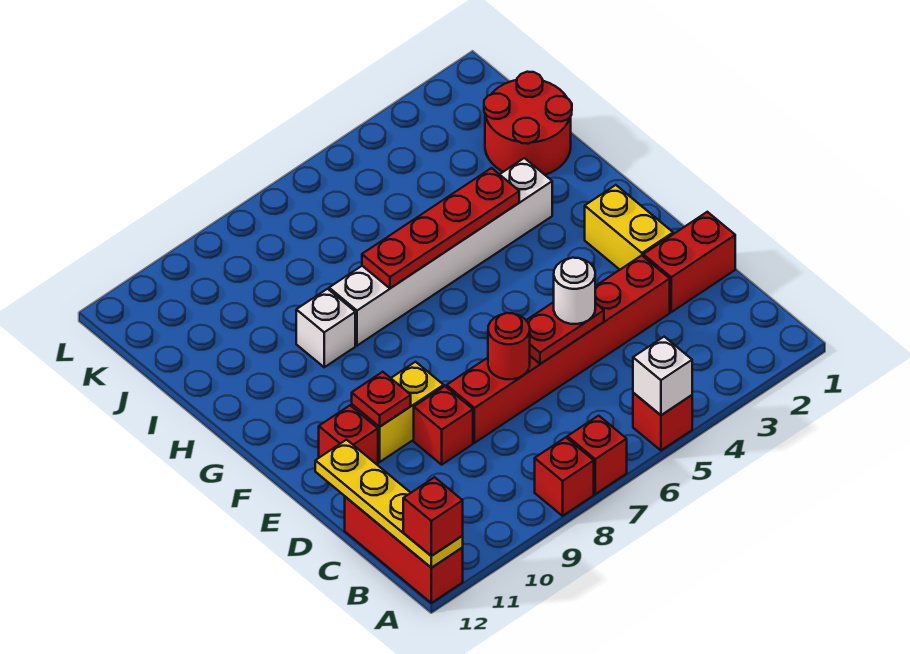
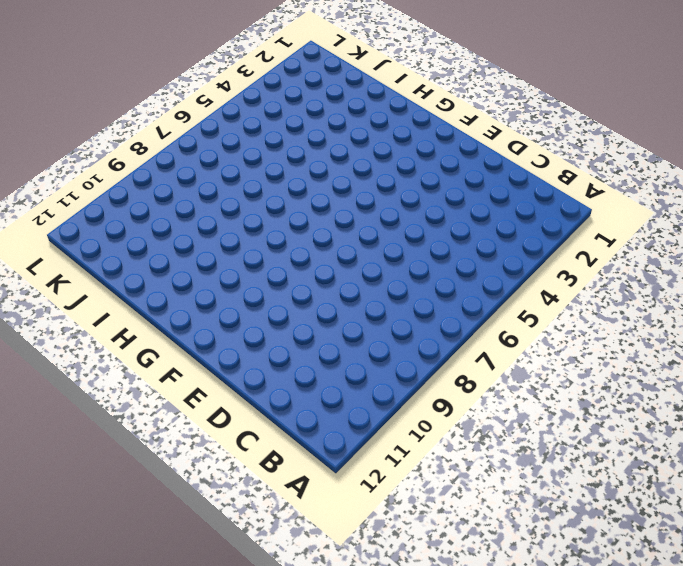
none -> red brick A5 level 1
none -> red brick A7 level 1
none -> red brick A8 level 1

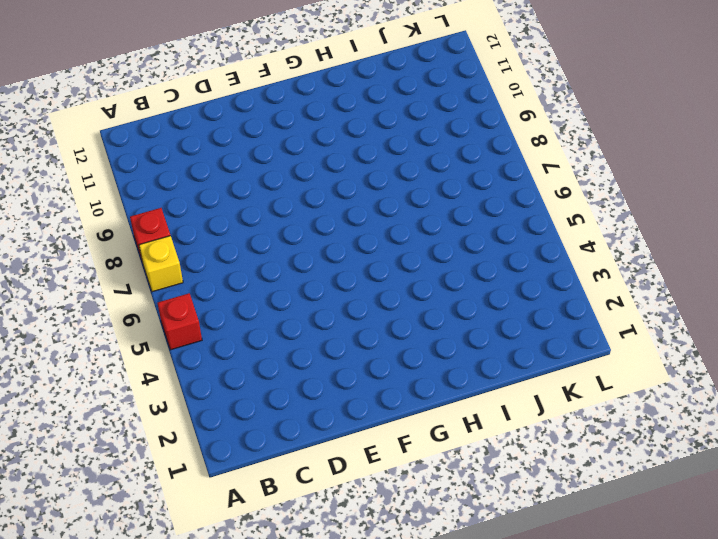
yellow brick A7 level 1 -> red brick A7 level 1
none -> red brick A12:C12 level 1
none -> red brick D1:D2 level 1
none -> red brick D3:D8 level 1

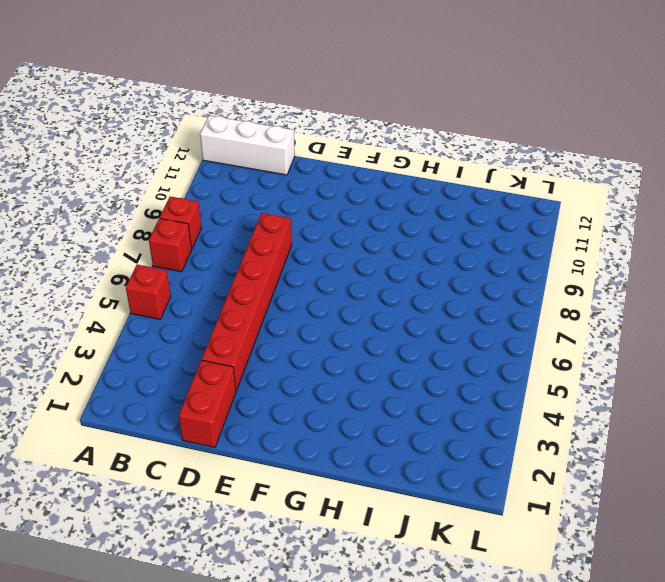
white brick A12:C12 level 1 -> red brick A12:C12 level 1
none -> red brick D9 level 1
none -> yellow brick E2:F2 level 1
none -> yellow brick E9:E10 level 1

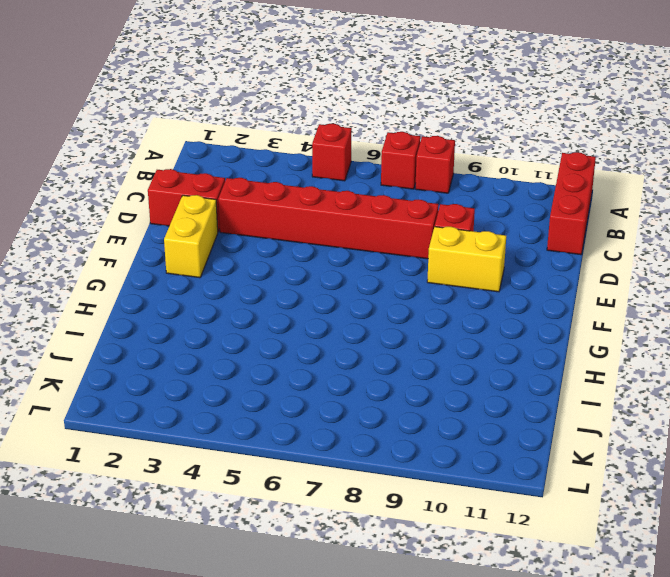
none -> red brick E11 level 1
none -> white brick H3:H8 level 1
none -> white brick H9 level 1

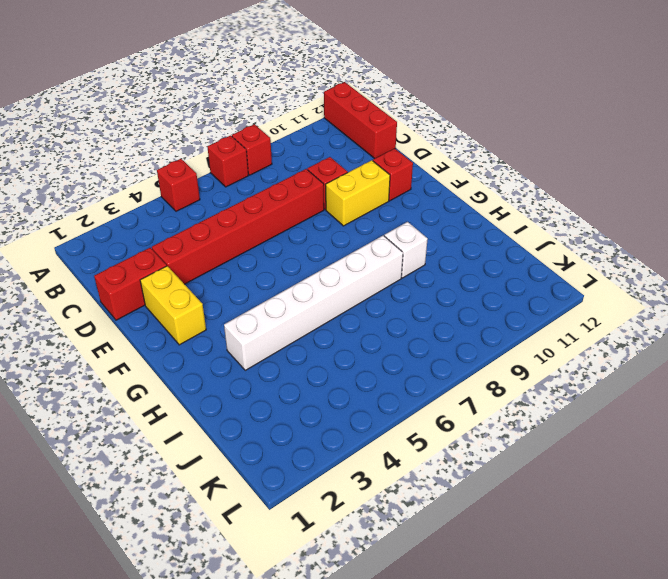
none -> red round brick I1:J2 level 1
none -> white brick A5 level 2
none -> yellow plate A12:D12 level 2

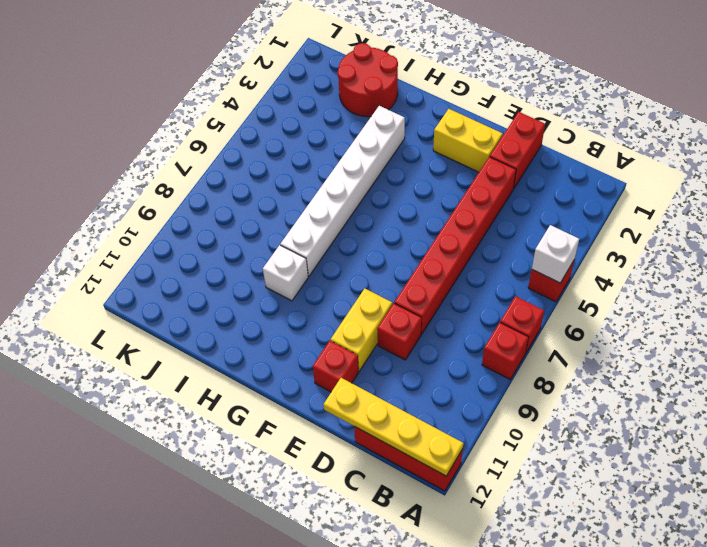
none -> red plate D5:D6 level 2
none -> red round brick D7 level 2
none -> red plate E10 level 2

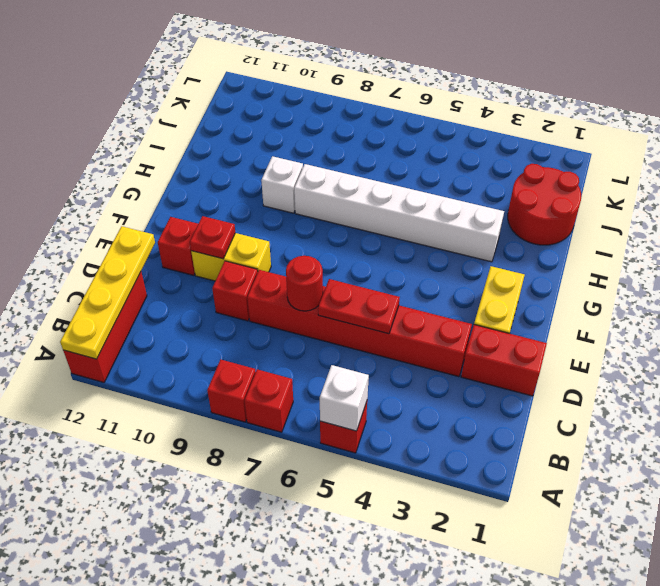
none -> red plate H4:H7 level 2
none -> red brick A12 level 3
none -> white round brick D5 level 3

